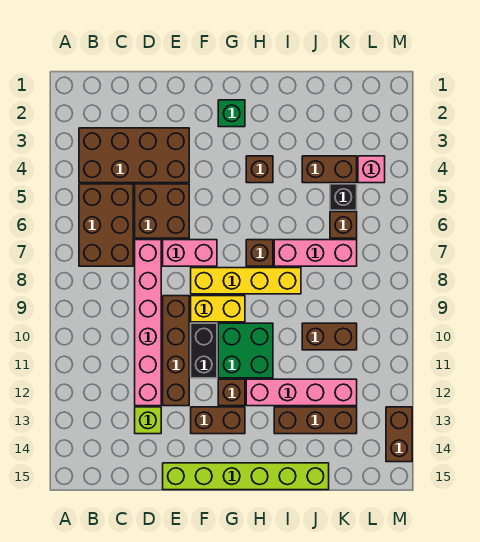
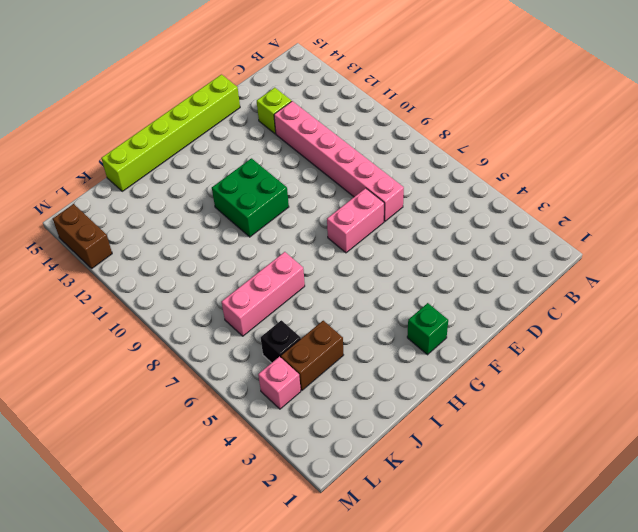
none -> brown brick B3:E4 level 1
none -> brown brick B5:C7 level 1
none -> brown brick D5:E6 level 1

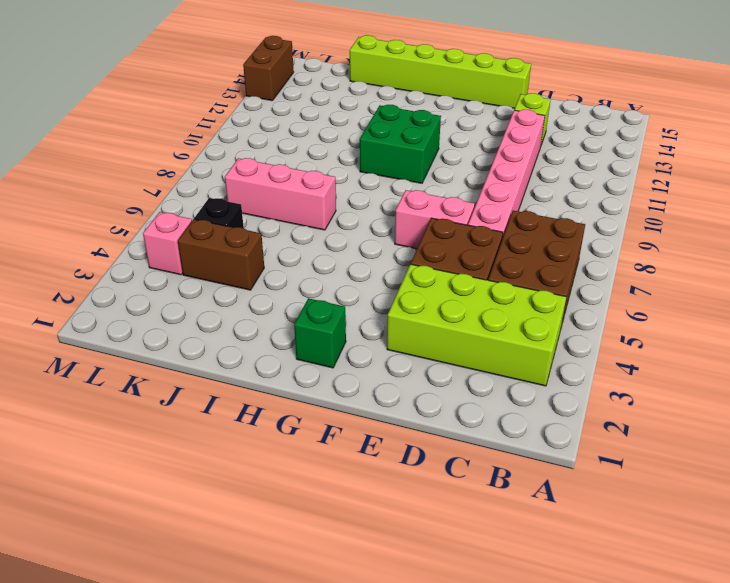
lime brick B3:E4 level 1 -> brown brick B3:E4 level 1
none -> brown brick E9:E12 level 1
none -> yellow brick F8:I8 level 1
none -> yellow brick F9:G9 level 1

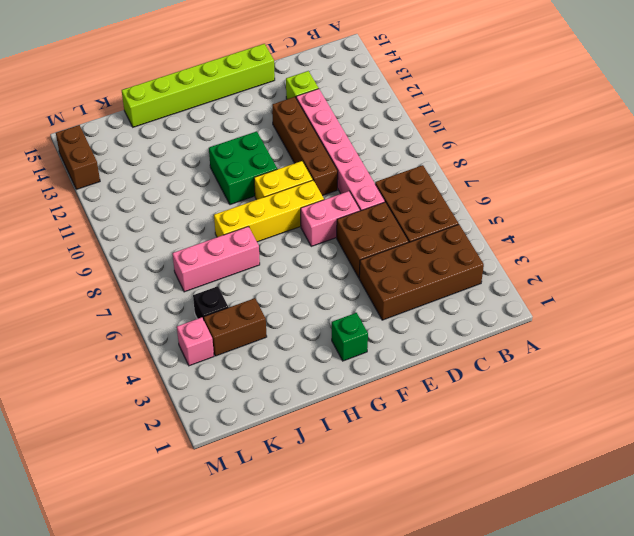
none -> black brick F10:F11 level 1
none -> brown brick F13:G13 level 1
none -> brown brick G12 level 1

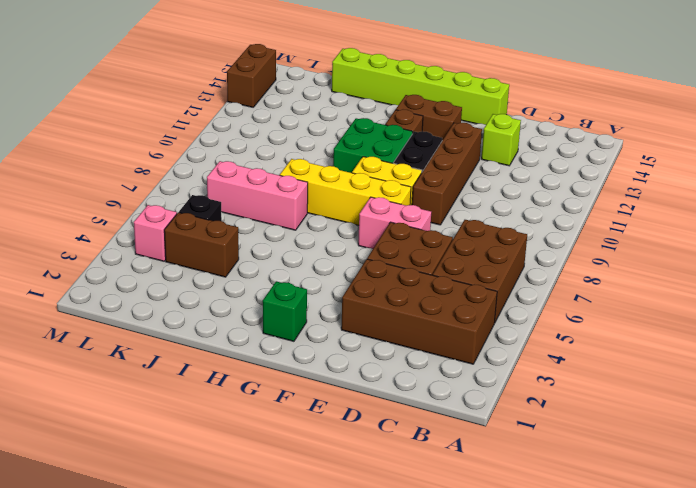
none -> pink brick D7:D12 level 1
none -> brown brick H4 level 1
none -> brown brick H7 level 1

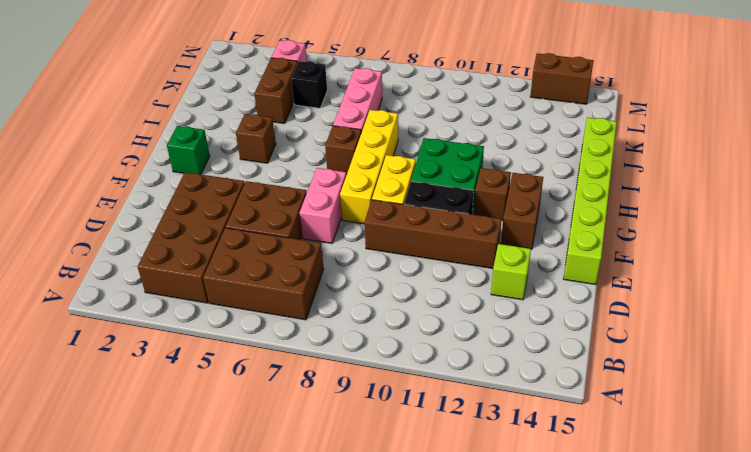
none -> pink brick D7:D12 level 1
none -> pink brick H12:K12 level 1
none -> brown brick I13:K13 level 1

